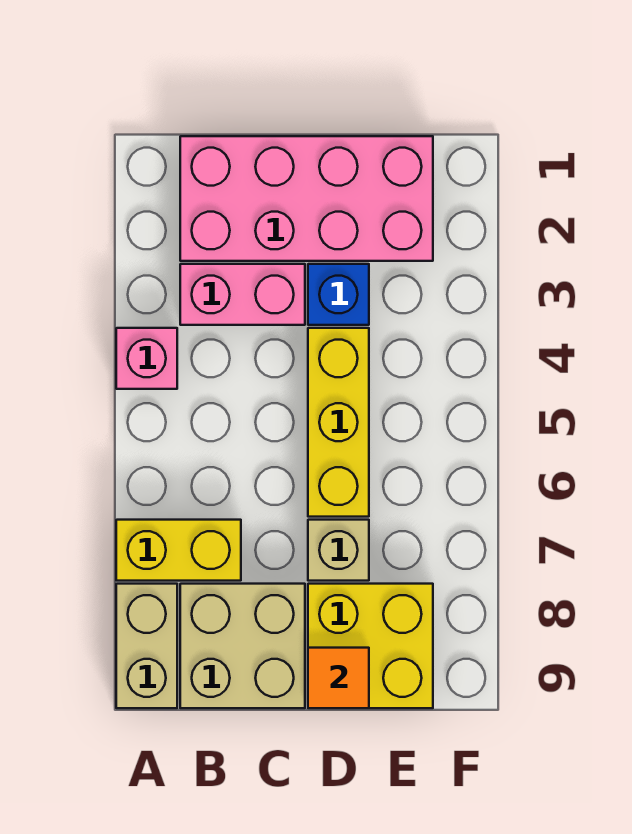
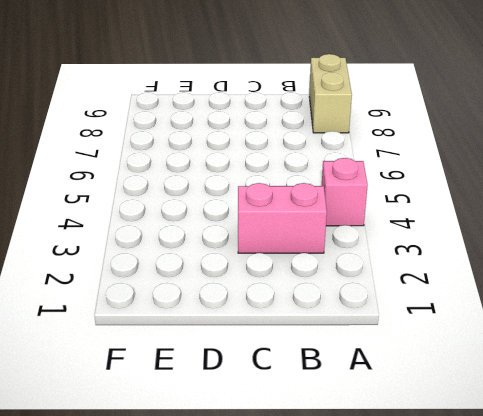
none -> yellow brick A7:B7 level 1
none -> pink brick B1:E2 level 1

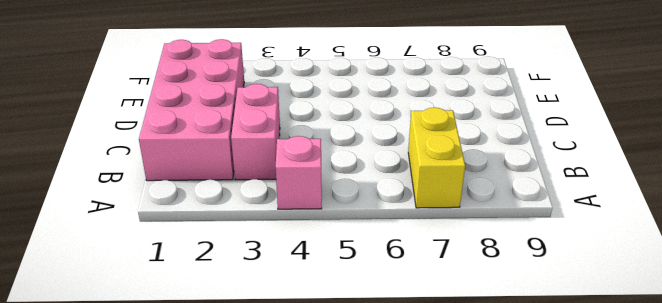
none -> tan brick A8:A9 level 1
none -> tan brick B8:C9 level 1

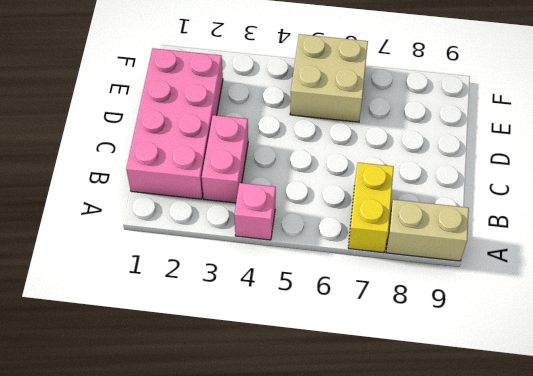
tan brick E5:F6 level 1 -> tan brick B8:C9 level 1
none -> blue brick D3 level 1
none -> yellow brick D4:D6 level 1

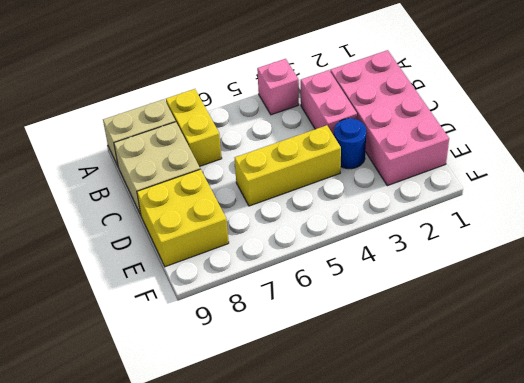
blue round brick D3 level 1 -> blue brick D3 level 1
none -> tan brick D7 level 1
none -> orange tile D9 level 2

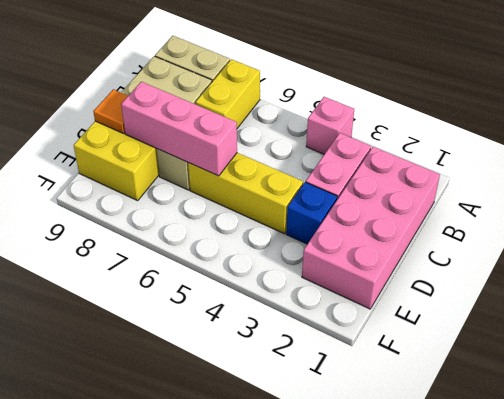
pink brick D6:D8 level 2 -> none

